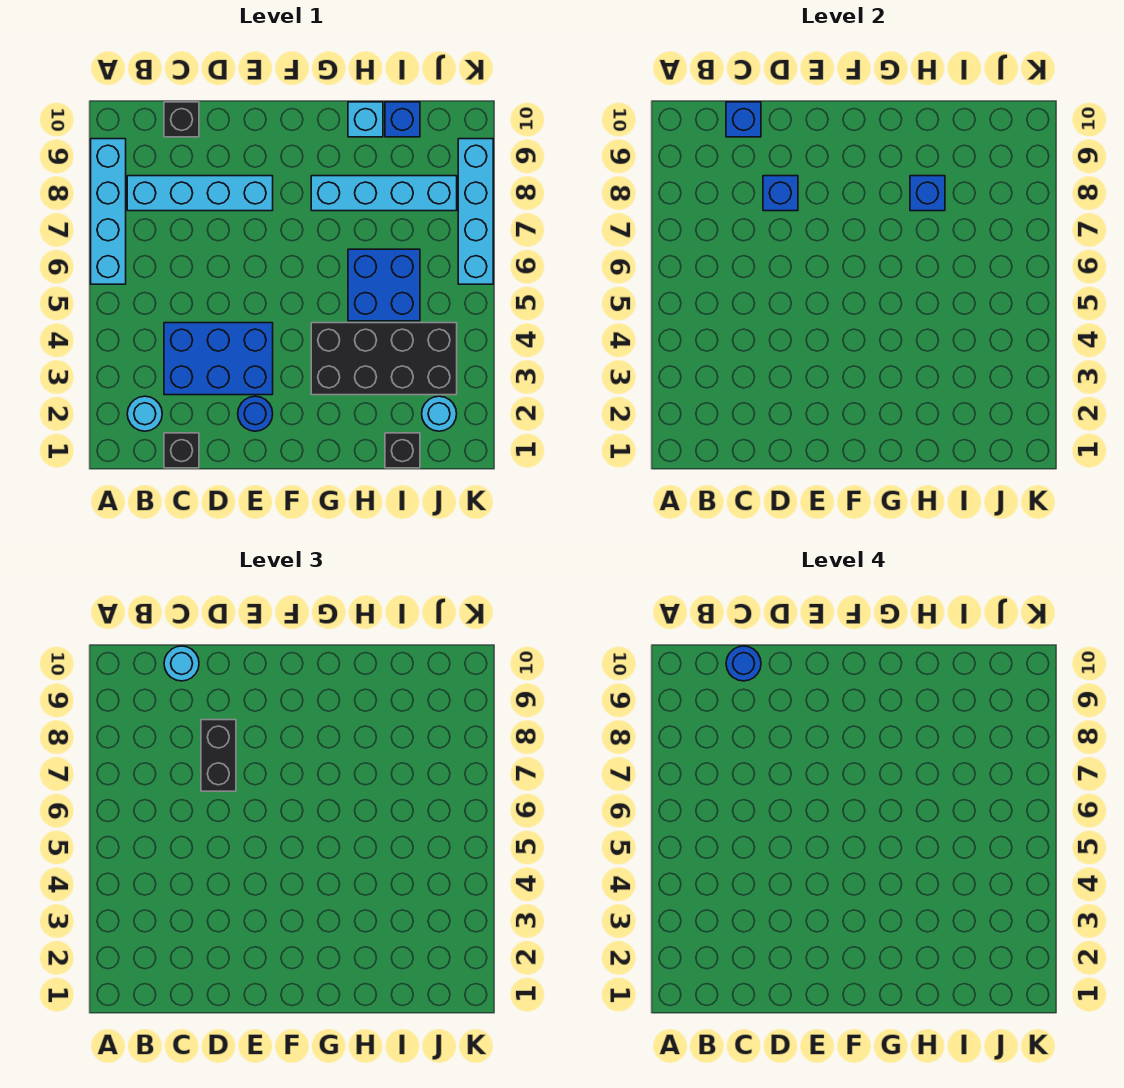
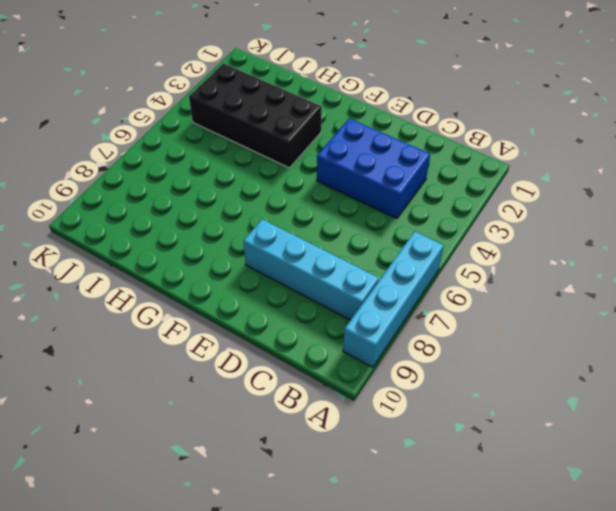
none -> cyan round brick B2 level 1
none -> black brick C1 level 1
none -> black brick C10 level 1

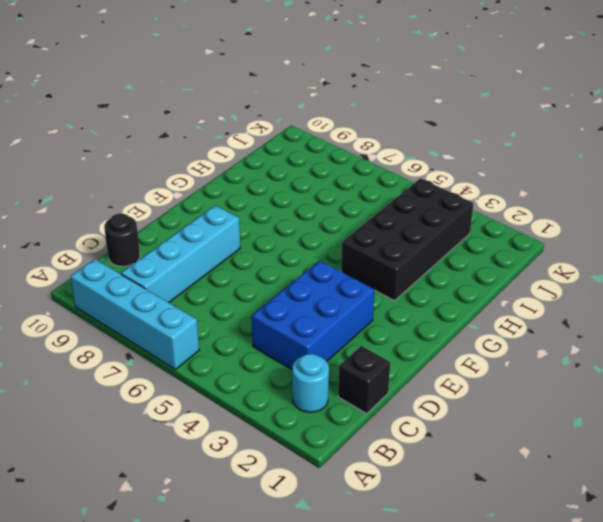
black round brick C10 level 1 -> black brick C10 level 1
none -> blue round brick E2 level 1
none -> cyan brick G8:J8 level 1
none -> blue brick H5:I6 level 1

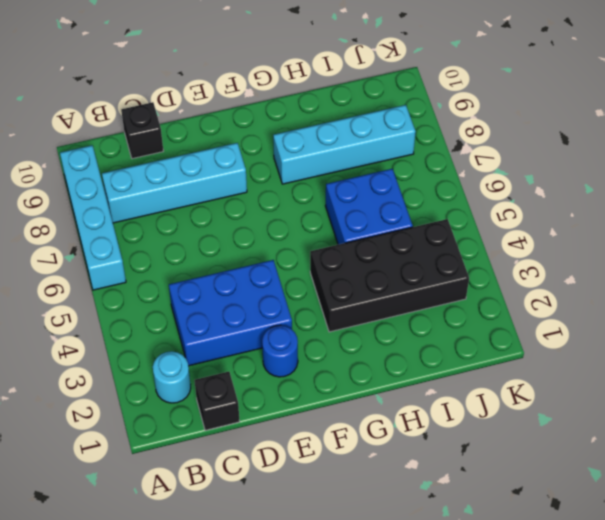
none -> cyan brick H10 level 1
none -> black brick I1 level 1
none -> blue brick I10 level 1

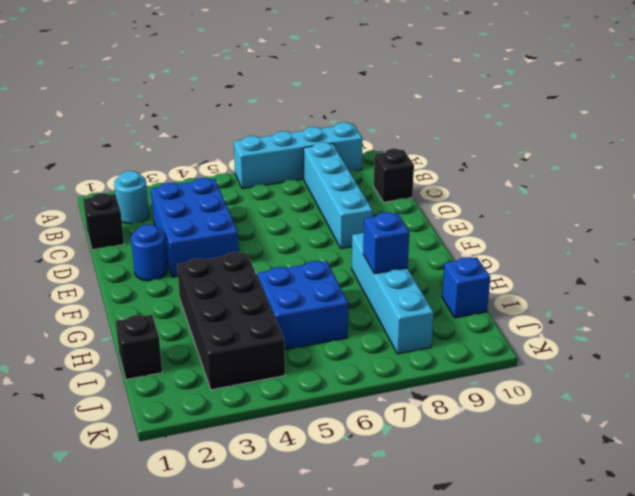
none -> cyan brick H10 level 1
none -> cyan round brick J2 level 1
none -> cyan brick K6:K9 level 1

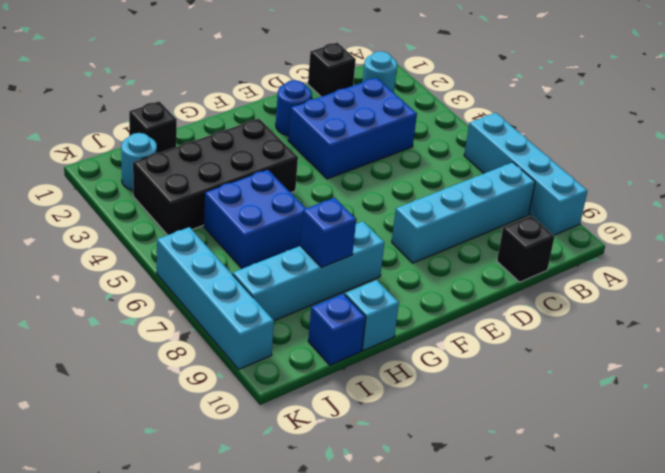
none -> blue brick C10 level 2
none -> blue brick D8 level 2
none -> cyan round brick C10 level 3

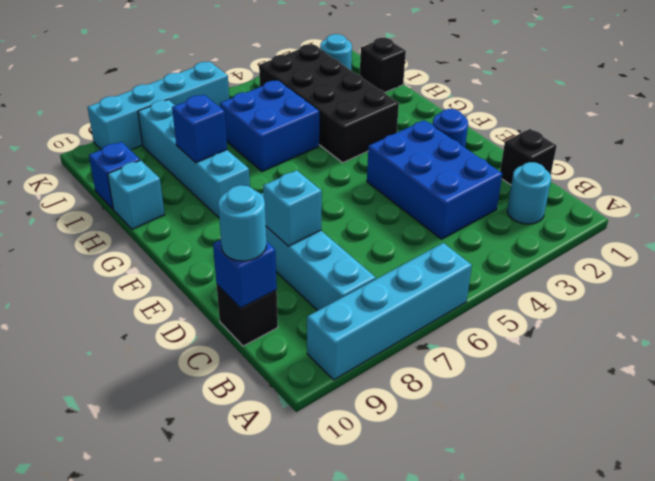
cyan brick D8 level 2 -> blue brick D8 level 2
none -> black brick D7:D8 level 3
none -> blue round brick C10 level 4

